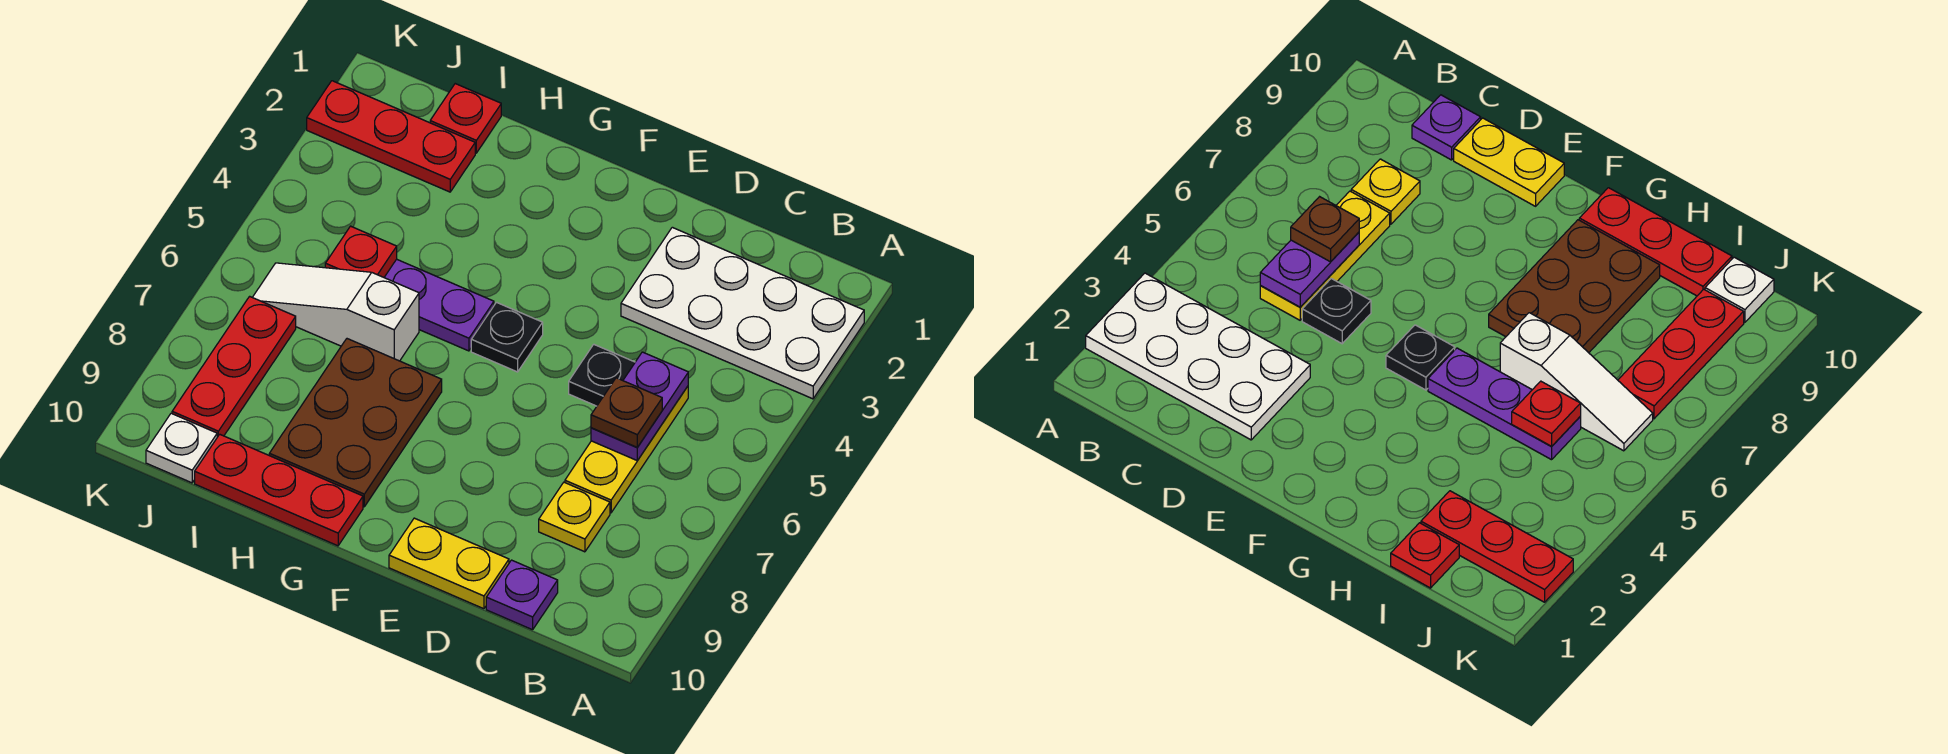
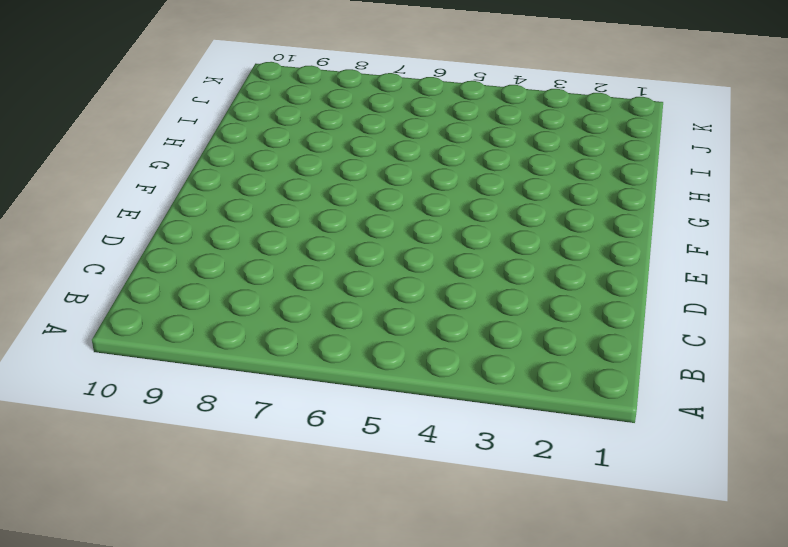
none -> white plate A2:D3 level 1
none -> yellow plate C5:C7 level 1
none -> yellow plate C8 level 1

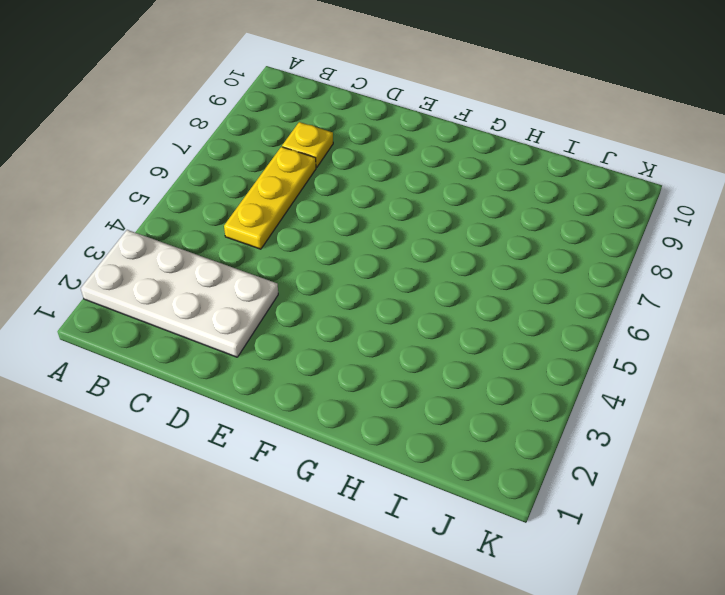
none -> purple plate C10 level 1
none -> black plate D5 level 1
none -> yellow plate D10:E10 level 1

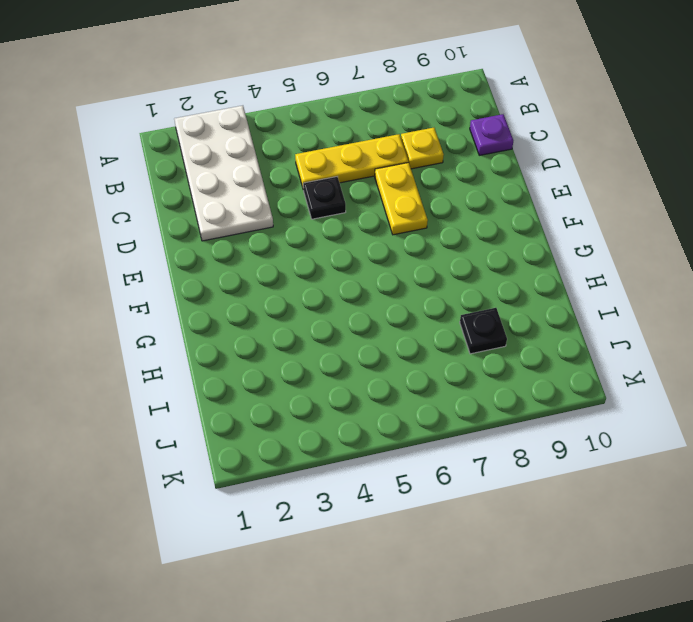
yellow plate D7:E7 level 1 -> yellow plate D10:E10 level 1
black plate I8 level 1 -> black plate F5 level 1
none -> purple plate G5:I5 level 1
none -> brown plate G7:H9 level 1
none -> red plate G10:I10 level 1

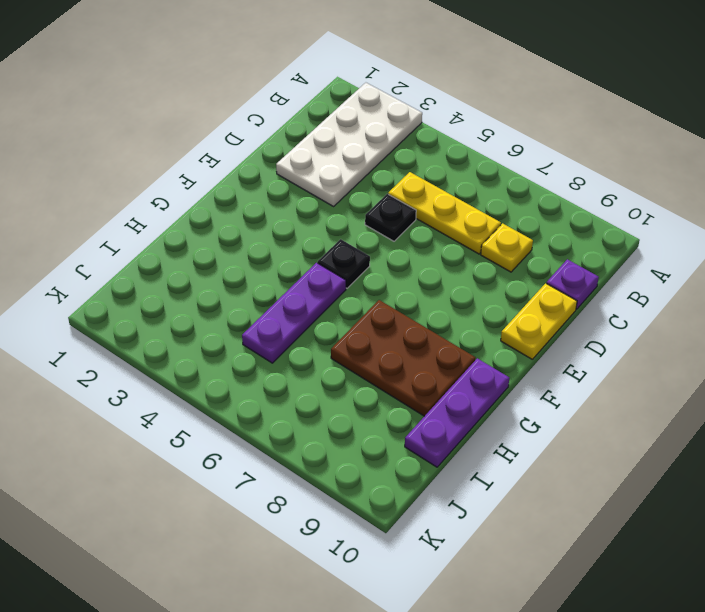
purple plate G10:I10 level 1 -> red plate G10:I10 level 1
none -> white slope H6:J6 level 1 top H
none -> red plate I1 level 1
none -> red plate I2:K2 level 1

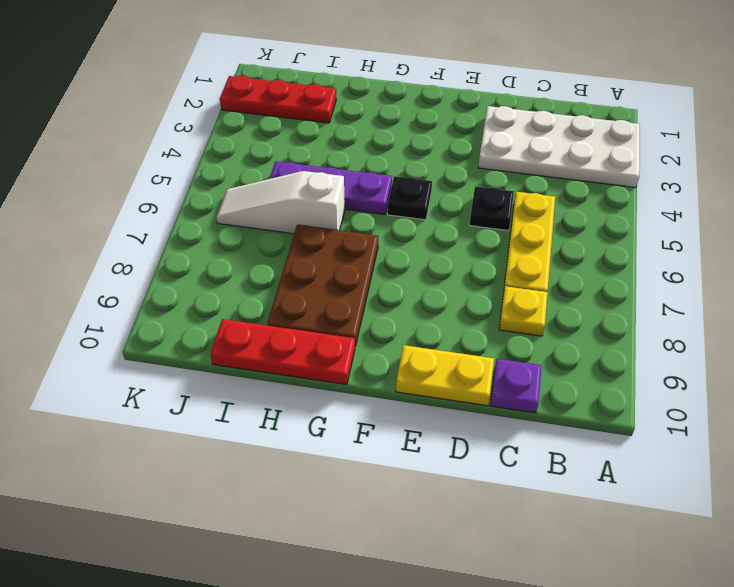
none -> red plate I1 level 1
none -> red plate J7:J9 level 1
none -> white plate J10 level 1

